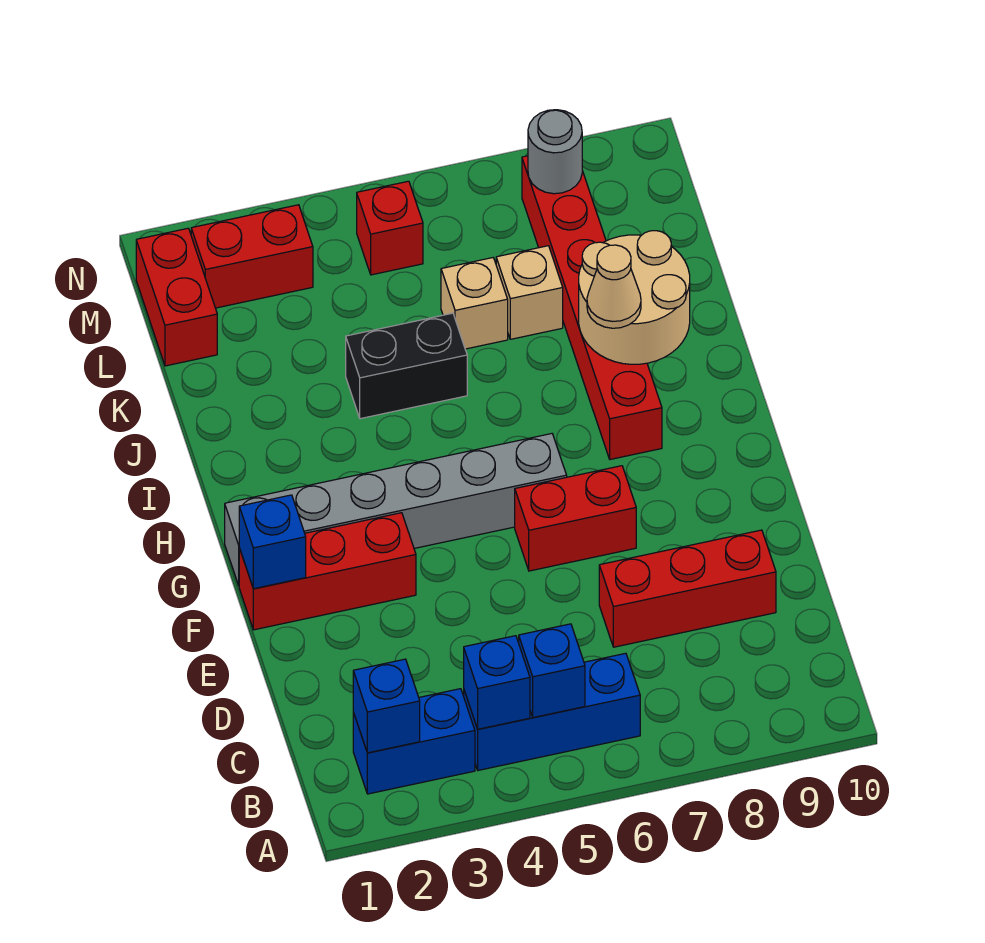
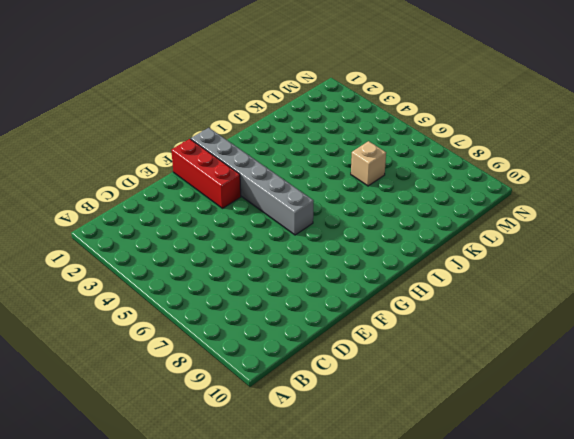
none -> blue brick B2:B3 level 1
none -> blue brick B4:B6 level 1
none -> red brick D7:D9 level 1

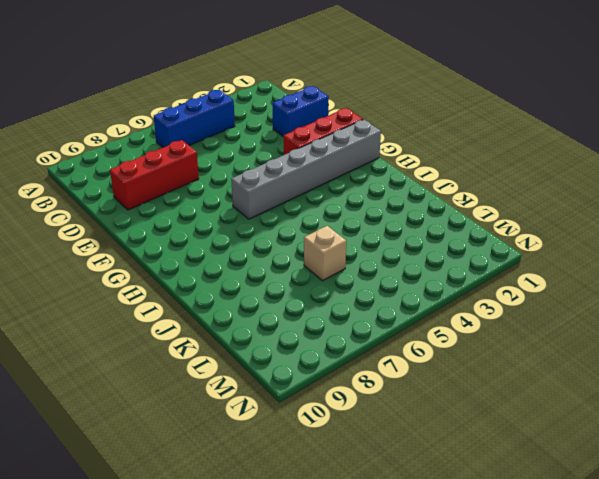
blue brick D1:D2 level 1 -> blue brick B2:B3 level 1
none -> red brick F6:F7 level 1
none -> red brick H8:M8 level 1
none -> black brick J4:J5 level 1

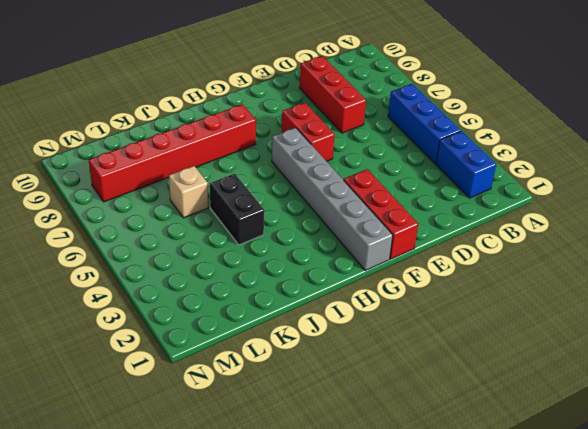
none -> tan brick K7 level 1
none -> red brick L1:M1 level 1
none -> red brick M2:M3 level 1

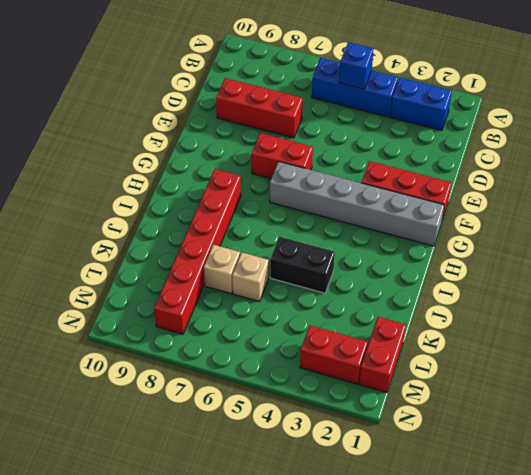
none -> red brick M5 level 1
none -> blue brick B2 level 2
none -> blue brick B4 level 2

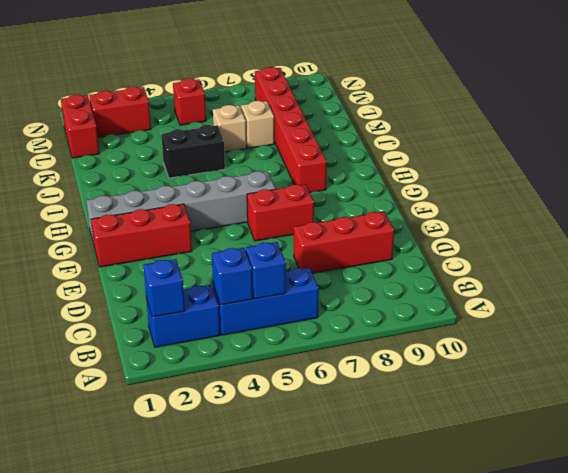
none -> blue brick F1 level 2
none -> tan round brick I8:J9 level 2
none -> grey round brick M8 level 2

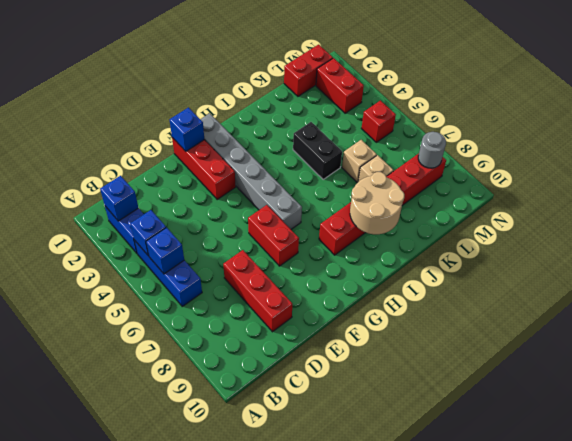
none -> tan cone I8 level 3

